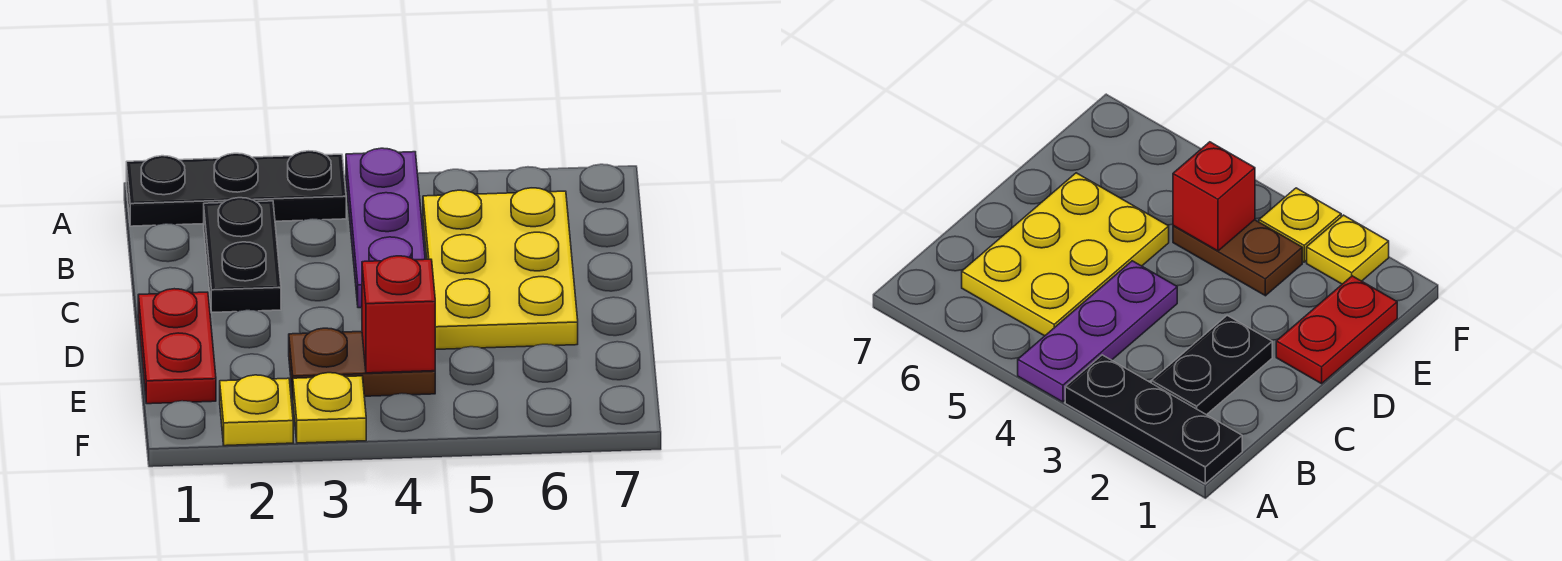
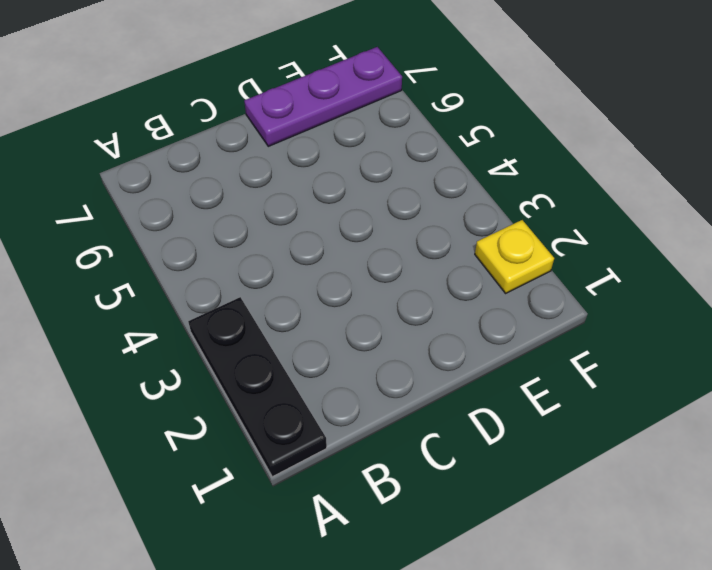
purple plate D7:F7 level 1 -> purple plate A4:C4 level 1
none -> black plate B2:C2 level 1
none -> yellow plate B5:D6 level 1

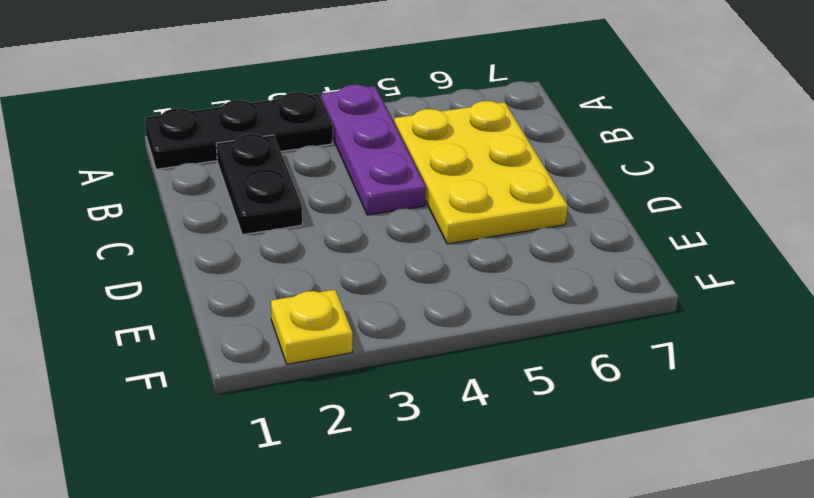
none -> red plate D1:E1 level 1
none -> brown plate E3:E4 level 1

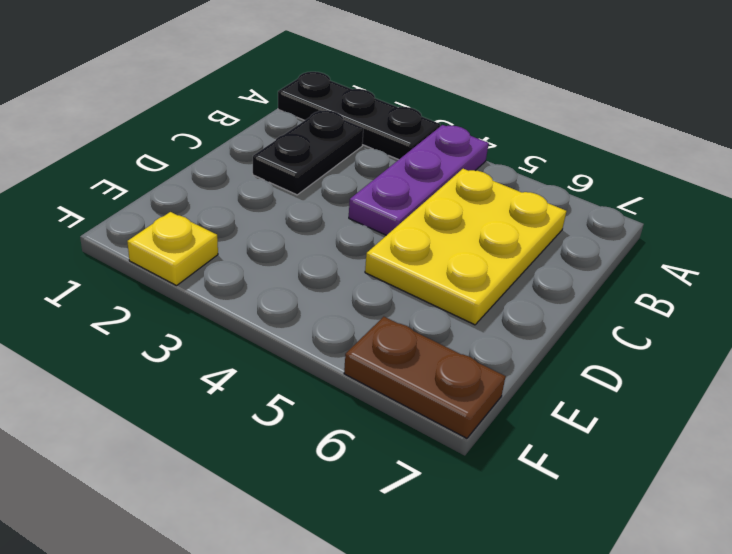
brown plate F6:F7 level 1 -> brown plate E3:E4 level 1
none -> red plate D1:E1 level 1
none -> yellow plate F3 level 1

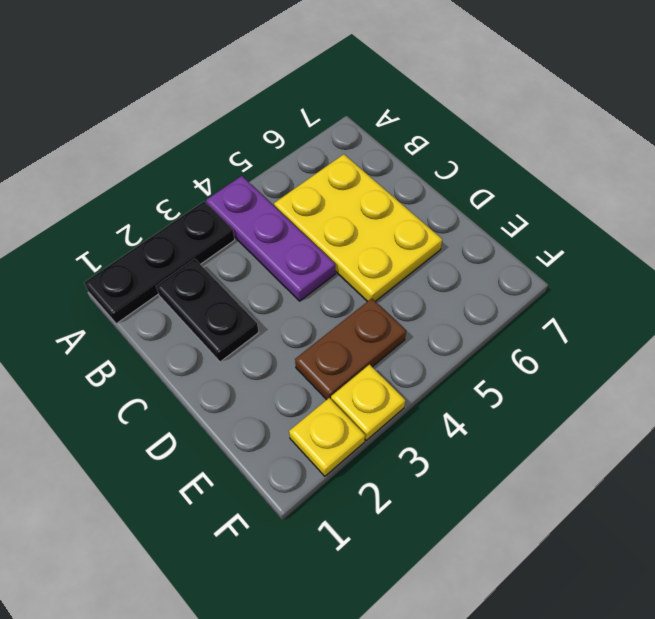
none -> red plate D1:E1 level 1
none -> red brick E4 level 2

